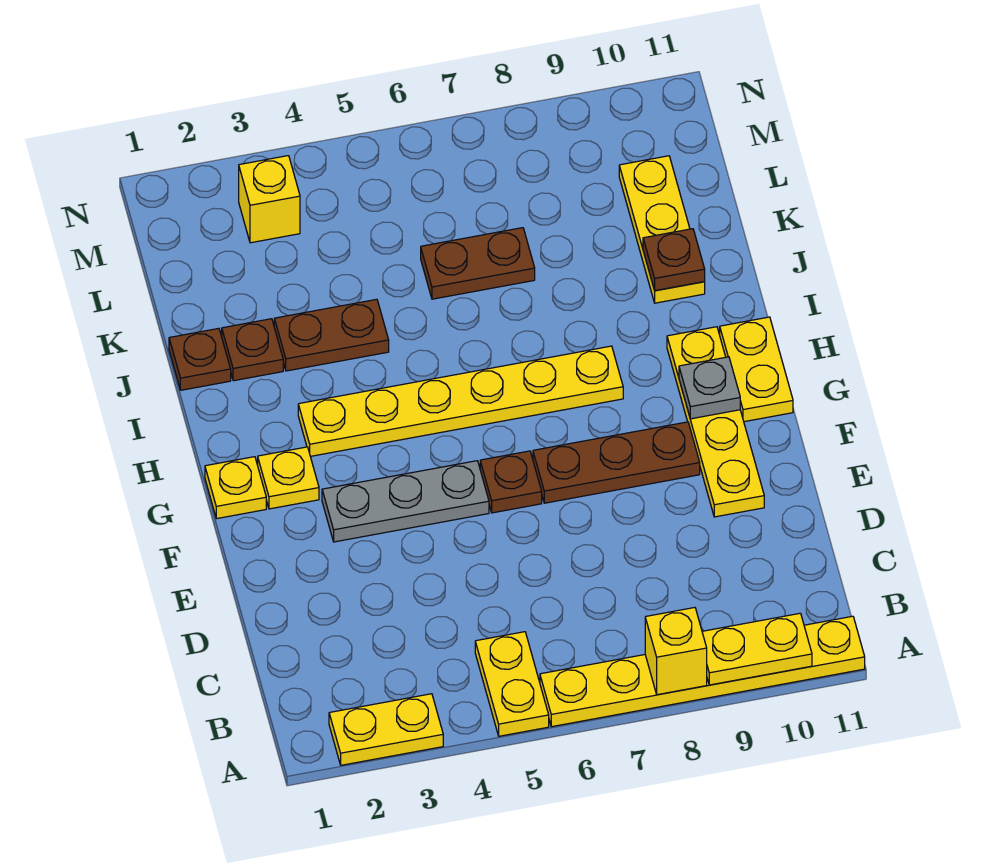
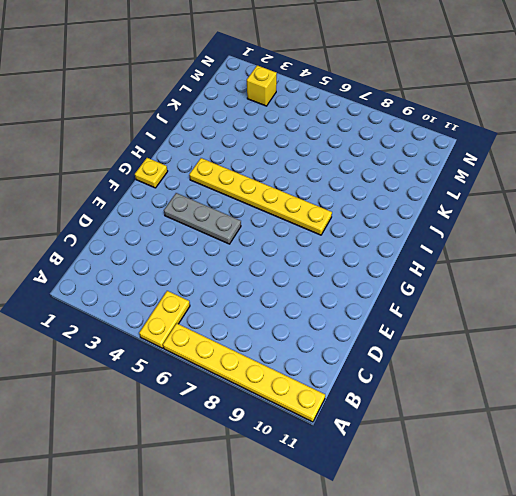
none -> yellow plate A2:A3 level 1
none -> yellow plate E10:H10 level 1
none -> brown plate F6 level 1

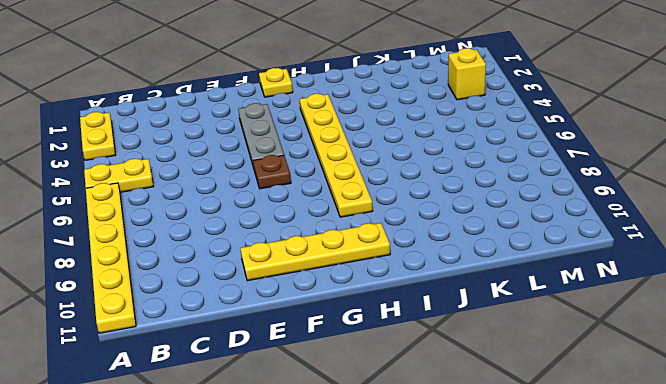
none -> brown plate F7:F9 level 1
none -> yellow plate G2 level 1
none -> yellow plate G11:H11 level 1

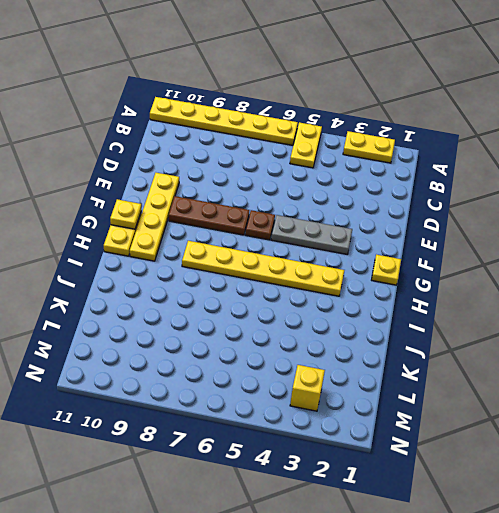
yellow plate G11 level 2 -> yellow plate G2 level 1
none -> brown plate J1 level 1
none -> brown plate J2 level 1
none -> brown plate J3:J4 level 1

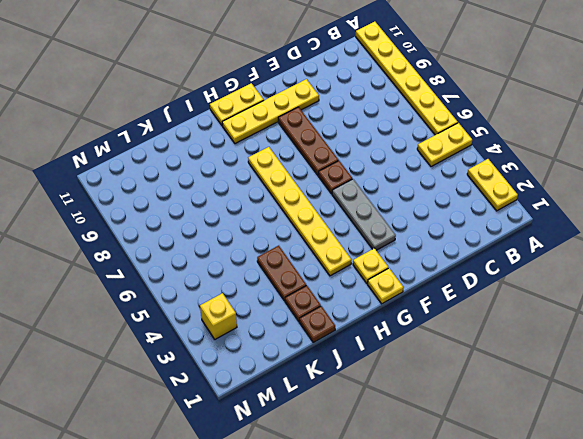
none -> yellow plate J10:L10 level 1
none -> brown plate K6:K7 level 1
none -> yellow brick A8 level 2

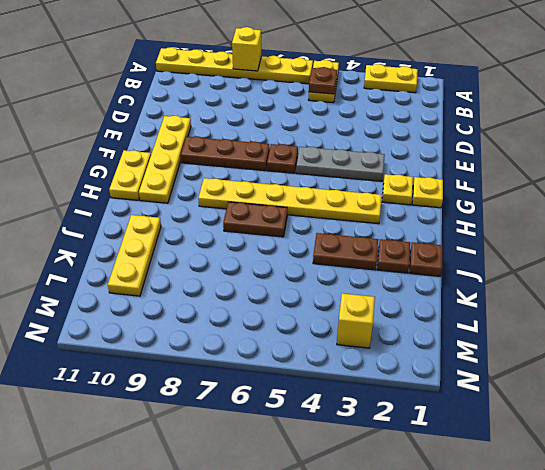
brown plate B5 level 2 -> brown plate J10 level 2
brown plate I6:I7 level 1 -> brown plate K6:K7 level 1
none -> yellow plate A9:A10 level 2
none -> grey plate G10 level 2

